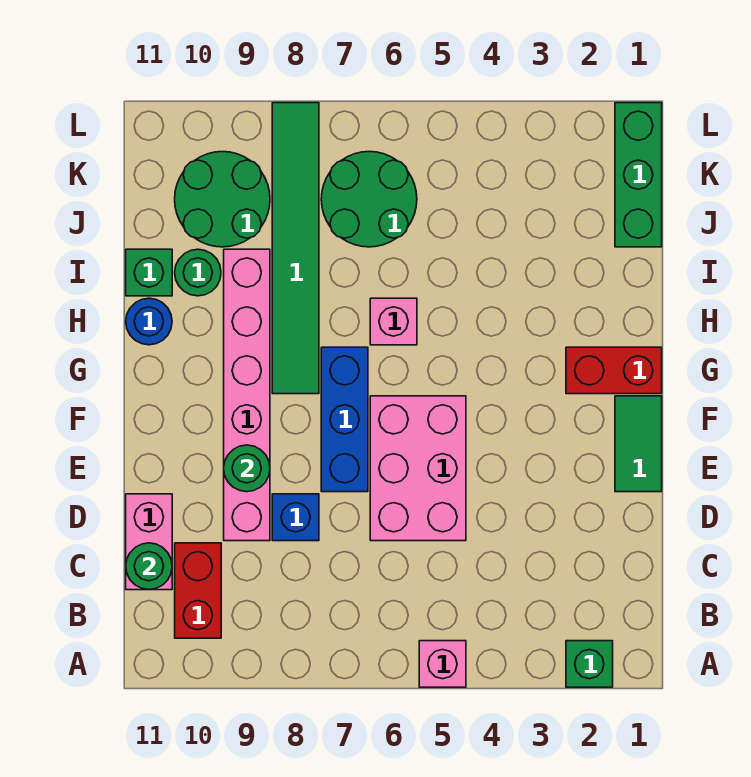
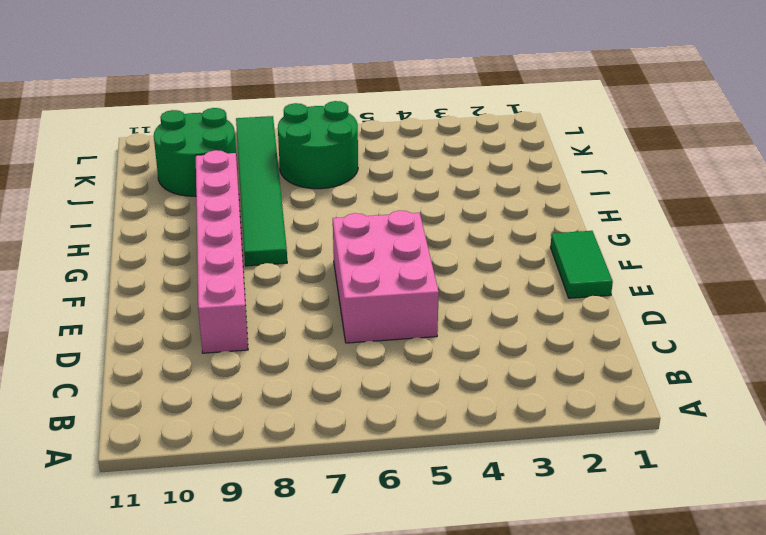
none -> green brick A2 level 1
none -> pink brick A5 level 1
none -> red brick B10:C10 level 1

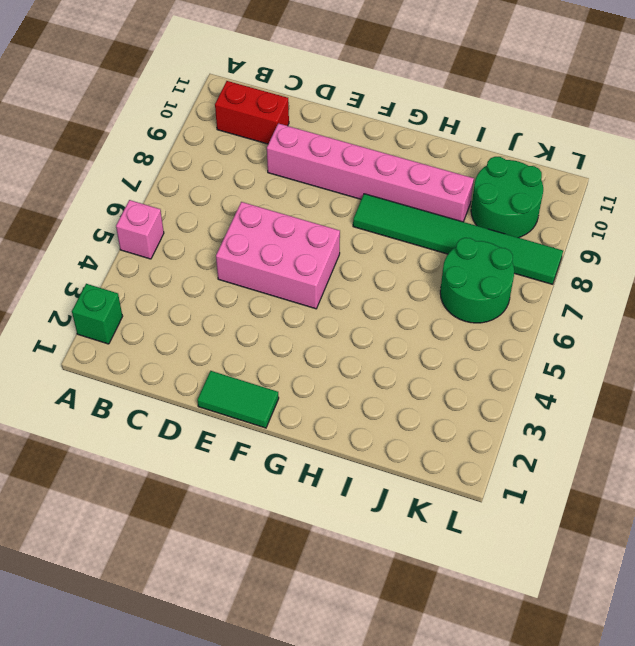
none -> pink brick C11:D11 level 1
none -> blue brick D8 level 1
none -> blue brick E7:G7 level 1

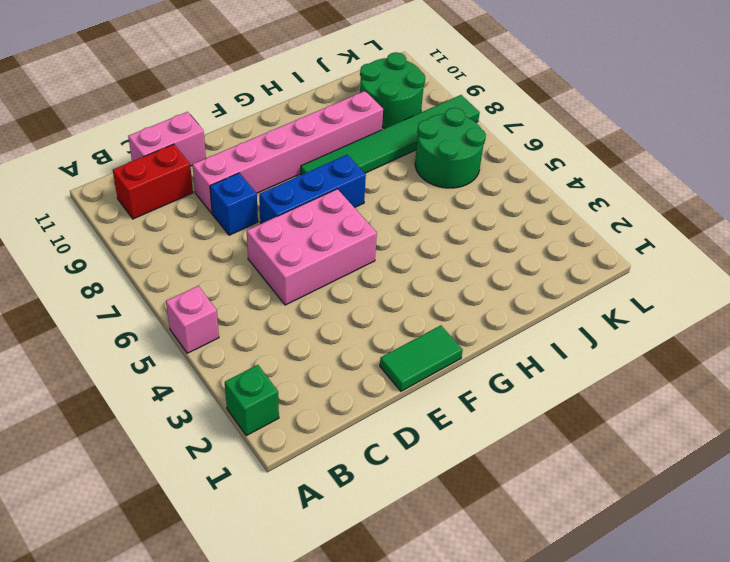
none -> red brick G1:G2 level 1
none -> pink brick H6 level 1
none -> blue round brick H11 level 1

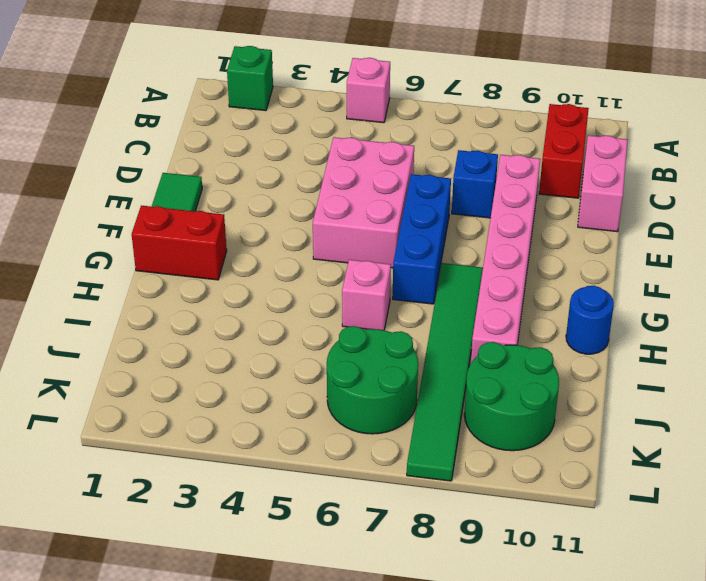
none -> green round brick I10 level 1
none -> green brick I11 level 1
none -> green brick J1:L1 level 1

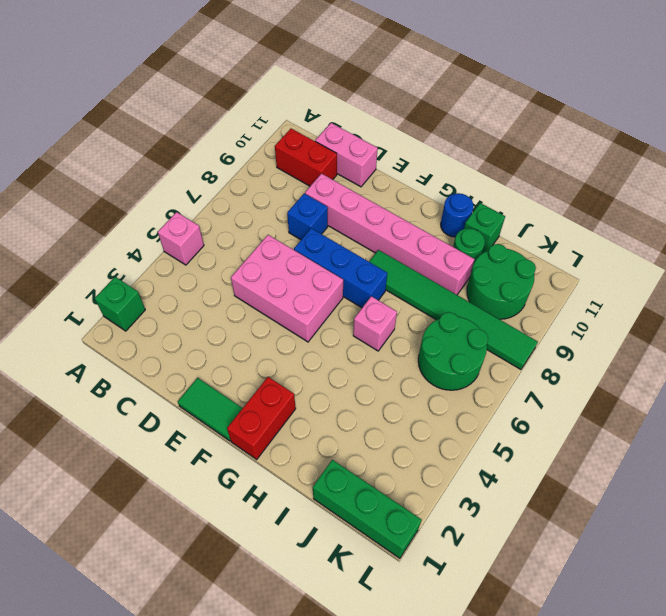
none -> green round brick C11 level 2
none -> green round brick E9 level 2

